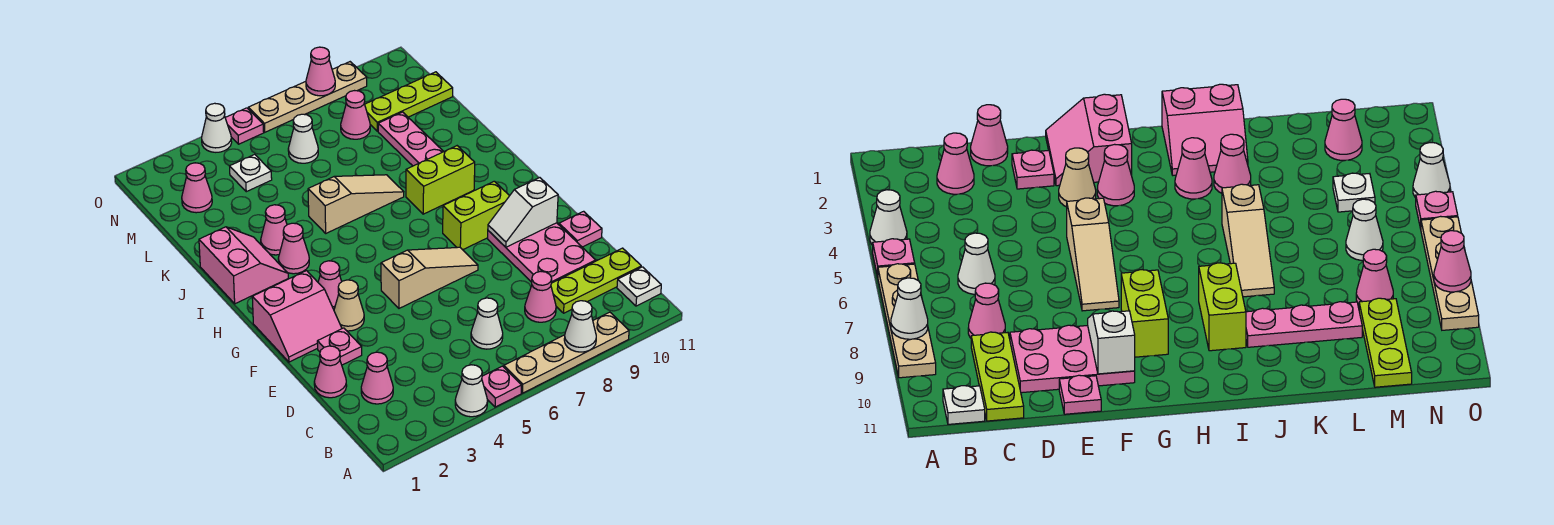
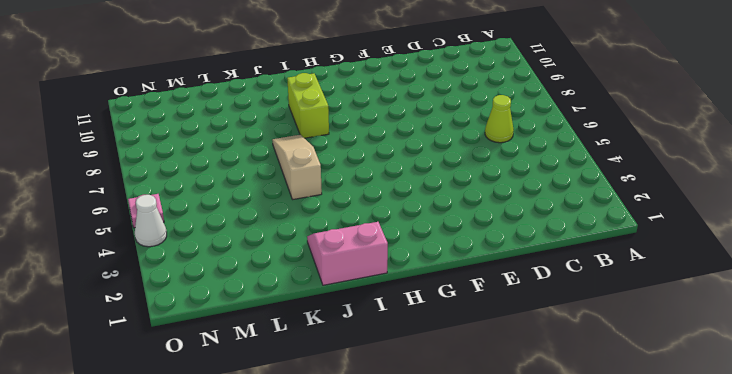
lime cone C6 level 1 -> white cone C6 level 1
none -> white cone A4 level 1
none -> pink plate A5 level 1
none -> tan plate A6:A9 level 1
none -> white plate B11 level 1

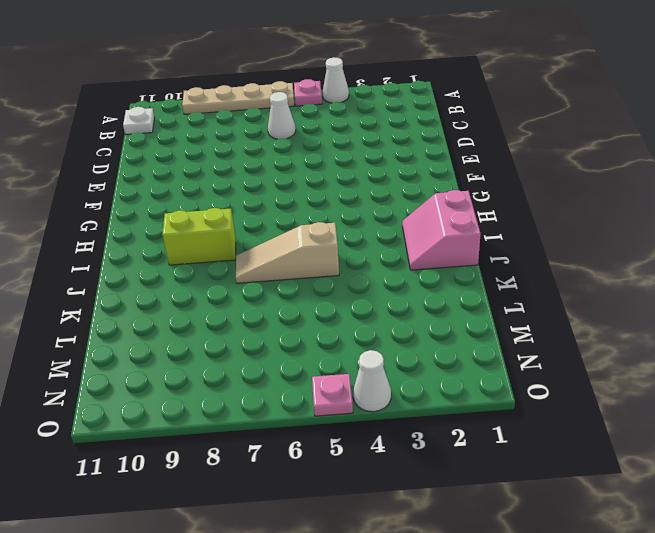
none -> pink cone C2 level 1
none -> pink cone C8 level 1
none -> lime plate C9:C11 level 1
none -> pink cone D1 level 1

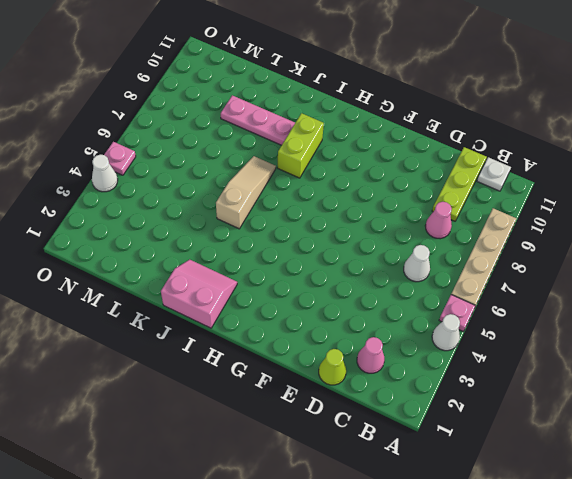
lime cone D1 level 1 -> pink cone D1 level 1
none -> pink plate D9:F10 level 1
none -> pink plate E2 level 1
none -> pink plate E11 level 1
none -> pink slope F1:G2 level 1 top G

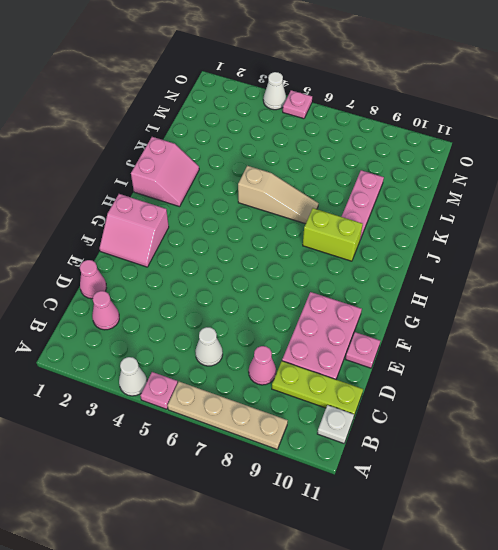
none -> pink plate E2 level 1
none -> tan cone F3 level 1
none -> tan slope F5:F7 level 1 top 5
none -> pink cone G3 level 1

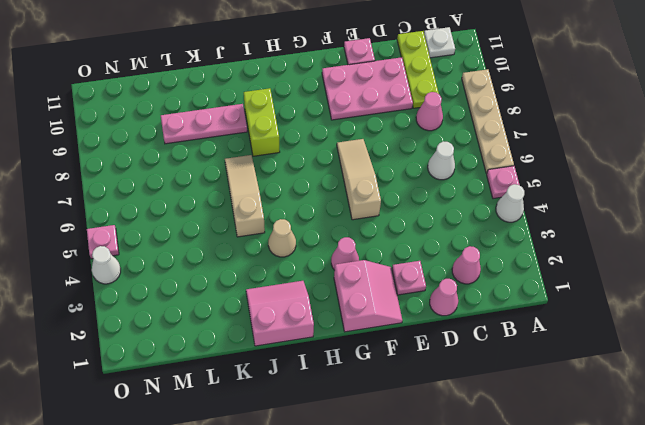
tan cone I4 level 1 -> tan cone F3 level 1
none -> lime brick G8:G9 level 1
none -> pink cone I3 level 1
none -> pink cone J3 level 1
none -> pink cone M2 level 1

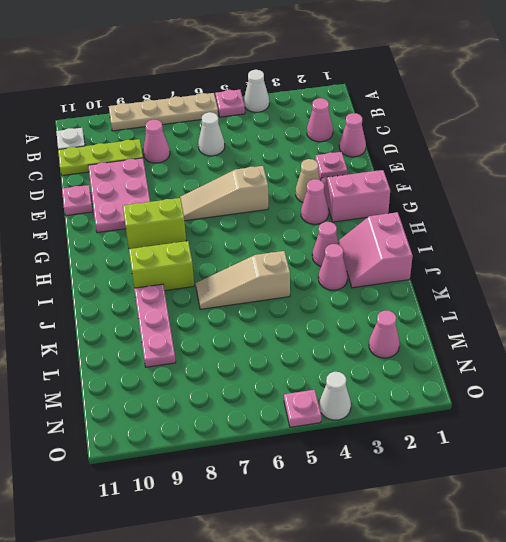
none -> white plate M4 level 1
none -> white cone M6 level 1
none -> pink cone M8 level 1
none -> lime plate M9:M11 level 1

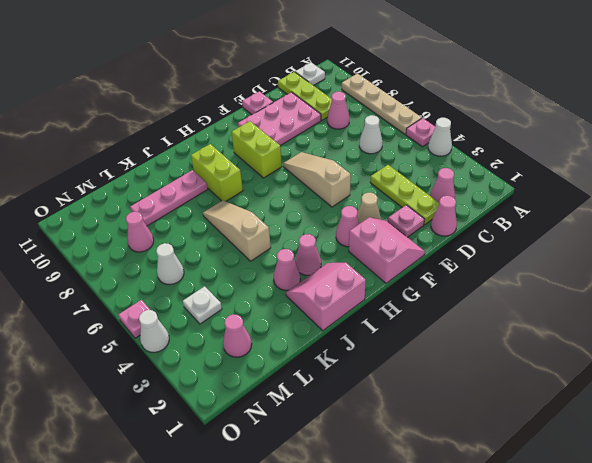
lime plate D2:D4 level 1 -> lime plate M9:M11 level 1
none -> tan plate O6:O9 level 1
none -> white cone A8 level 2
none -> white slope F9:F10 level 2 top 10
none -> pink cone O8 level 2

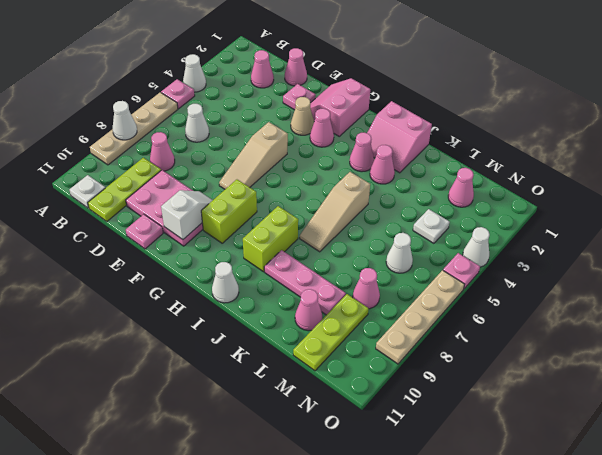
white cone I11 level 1 -> none
pink cone L10 level 1 -> pink cone O8 level 2

